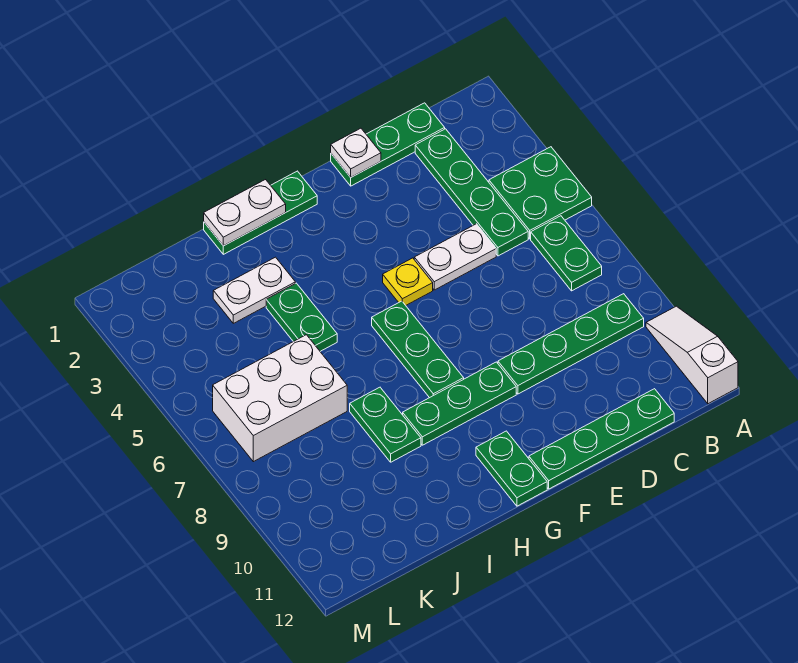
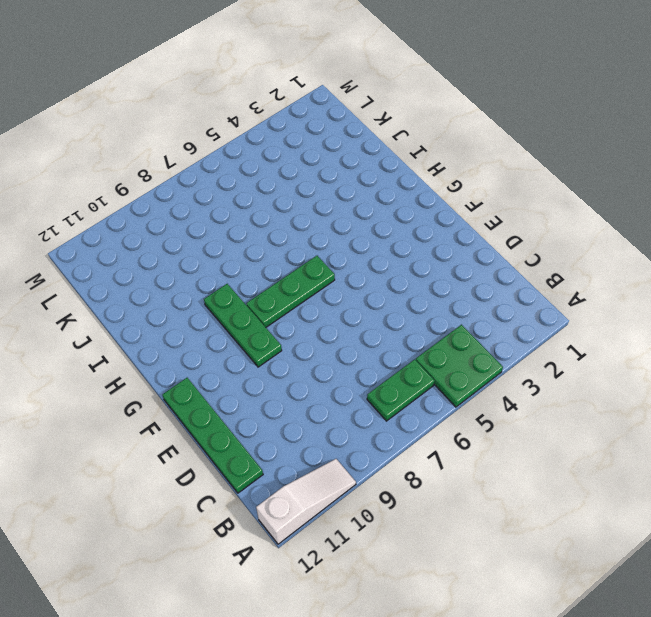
none -> green plate B9:E9 level 1
none -> green plate C1:E1 level 1
none -> green plate C2:C5 level 1

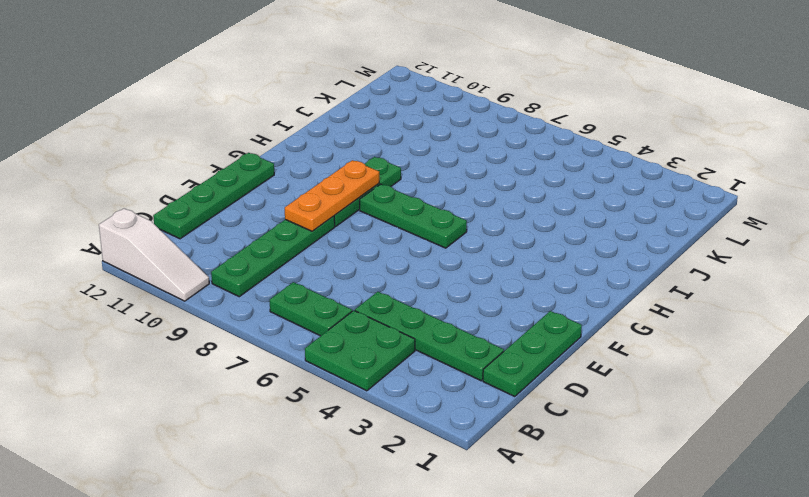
orange plate E9:G9 level 2 -> none
none -> white plate D5:E5 level 1
none -> yellow plate F5 level 1
none -> green plate G1:I1 level 1

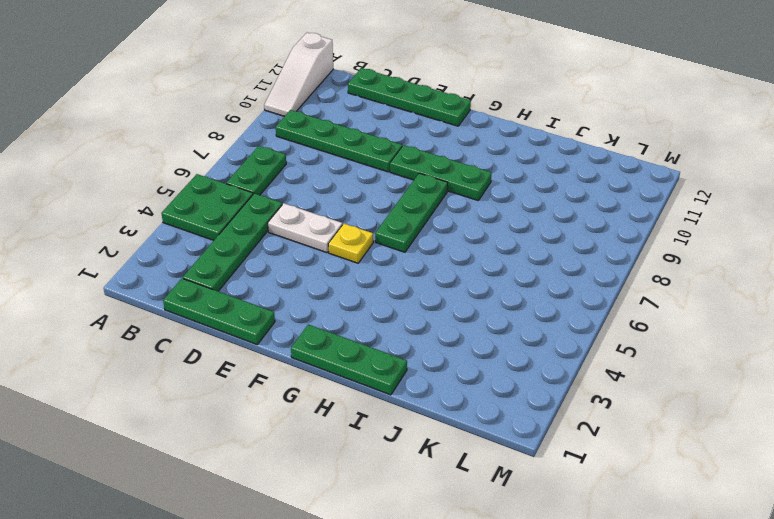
none -> green plate G11:G12 level 1
none -> white plate I3:J3 level 1
none -> green plate I4:I5 level 1

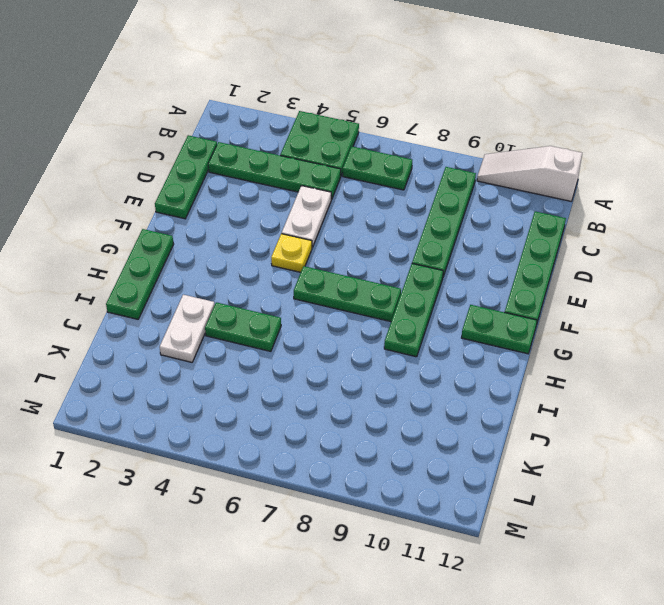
none -> green plate I8:I9 level 1
none -> white brick J6:L7 level 1
none -> white plate E1 level 2

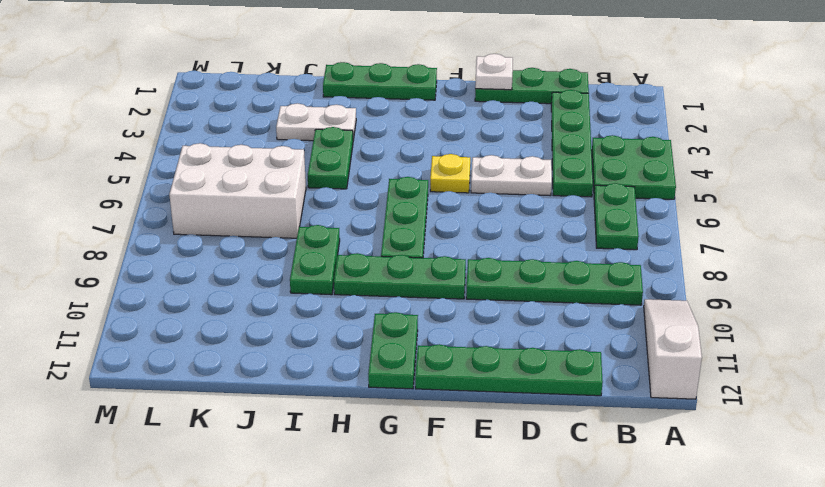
none -> white plate H1:I1 level 2

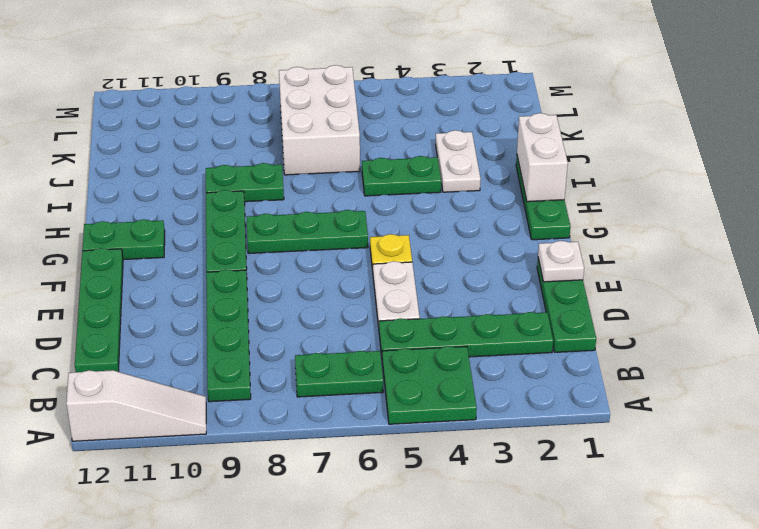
white brick H1:I1 level 2 -> white plate H1:I1 level 2

